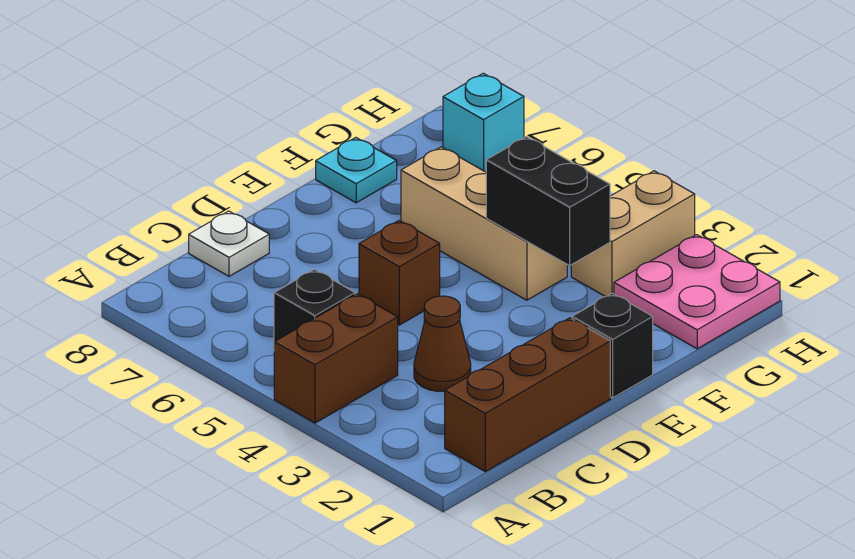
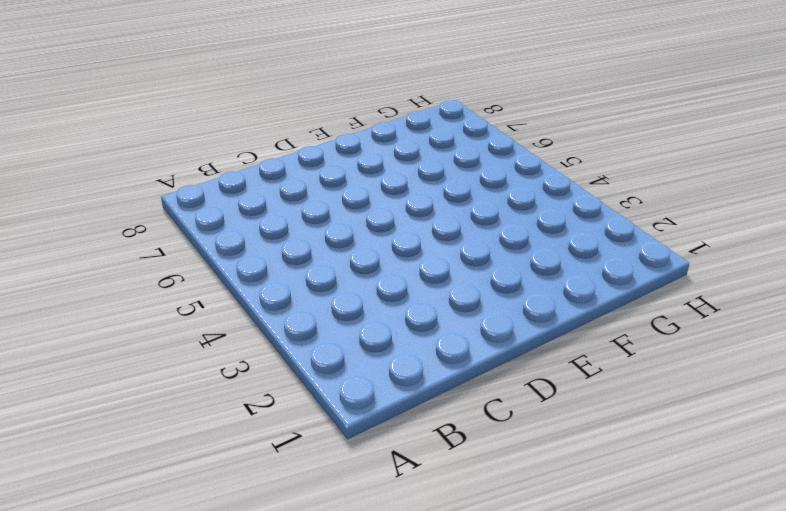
none -> brown brick A4:B4 level 1
none -> brown brick B1:D1 level 1
none -> black brick B5 level 1

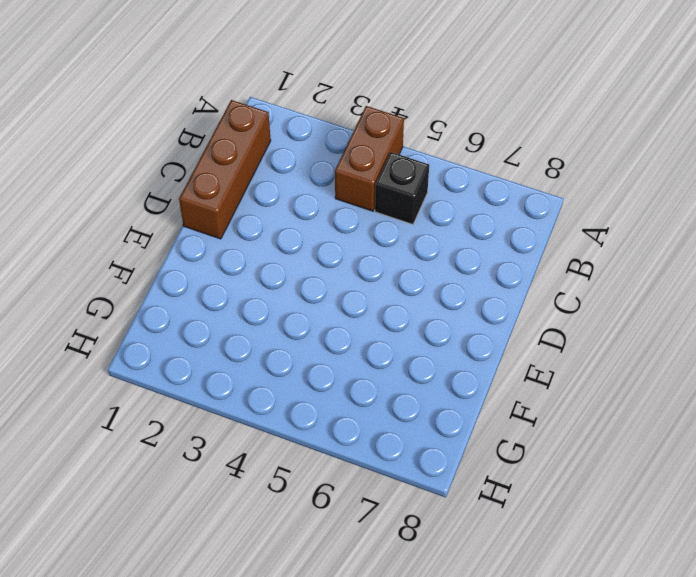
none -> brown cone C3 level 1
none -> white plate C8 level 1
none -> brown brick D5 level 1

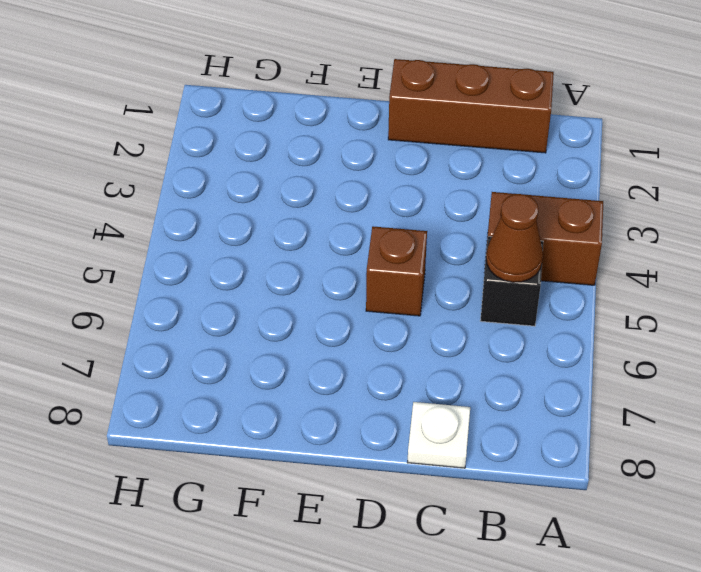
brown cone B5 level 2 -> brown cone C3 level 1
none -> black brick E1 level 1
none -> tan brick F4:F6 level 1
none -> cyan plate F8 level 1

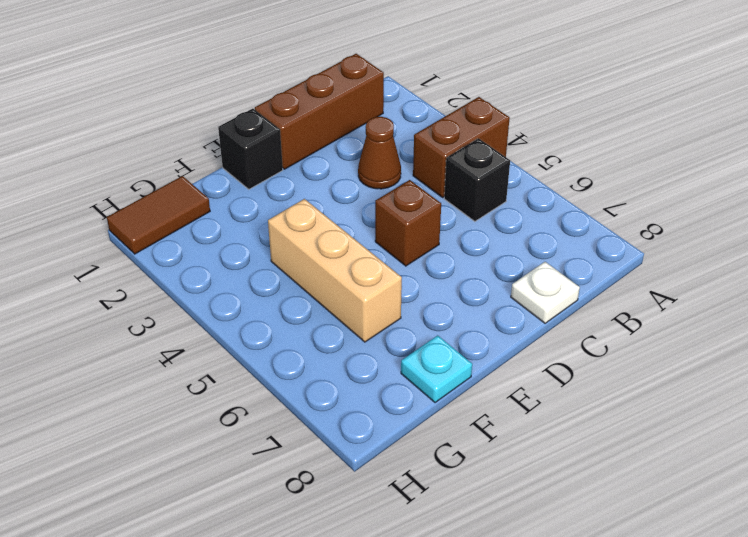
brown tile G1:H1 level 1 -> pink plate G1:H2 level 1
none -> tan brick G3:H3 level 1
none -> cyan brick H7 level 1
none -> black brick F3:F4 level 2

